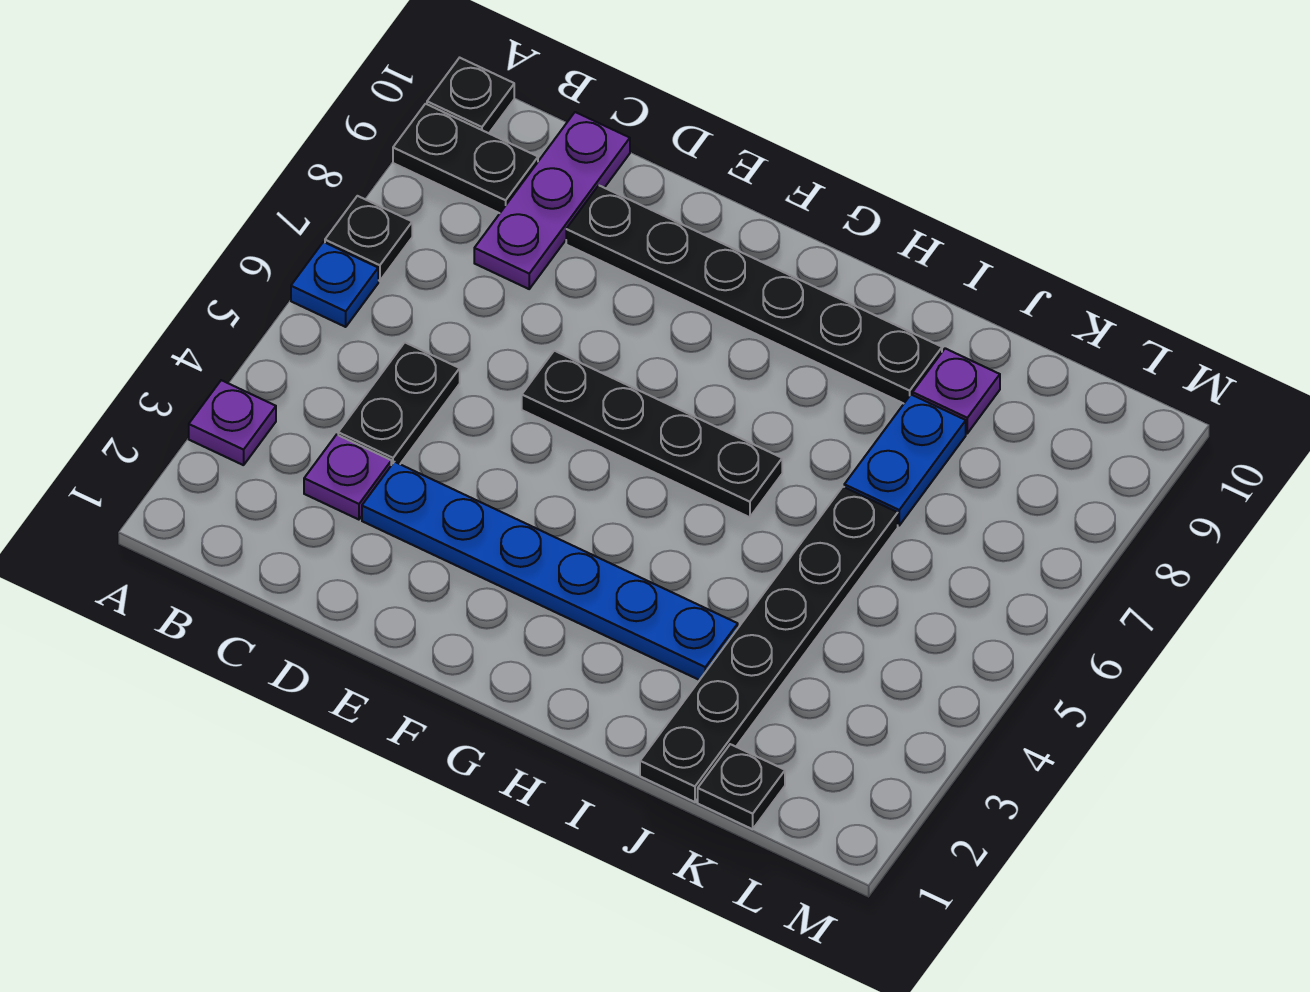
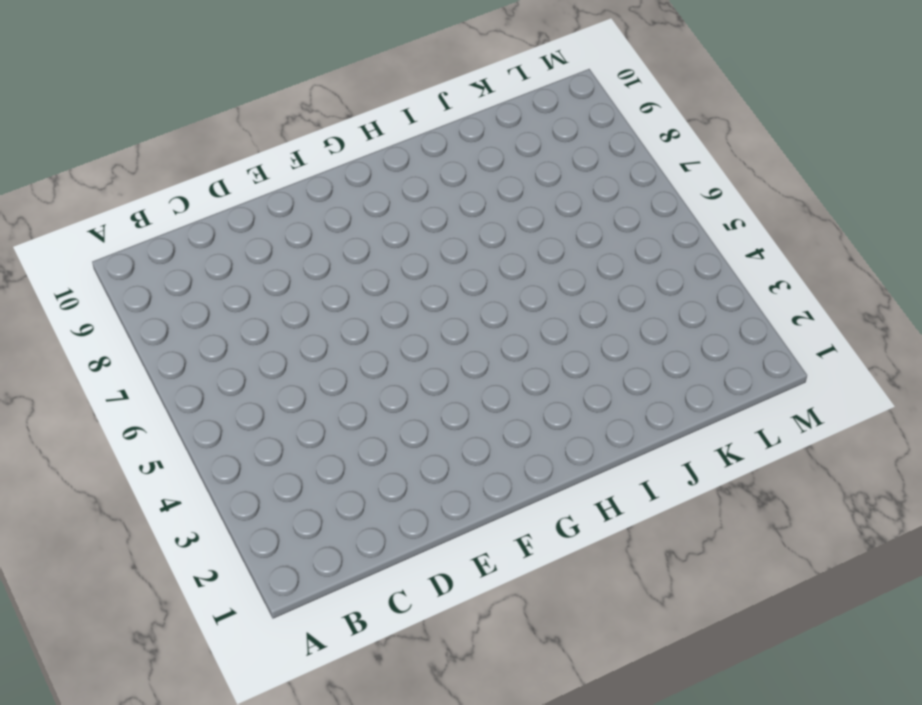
none -> purple plate A3 level 1
none -> blue plate A6 level 1
none -> black plate A7 level 1

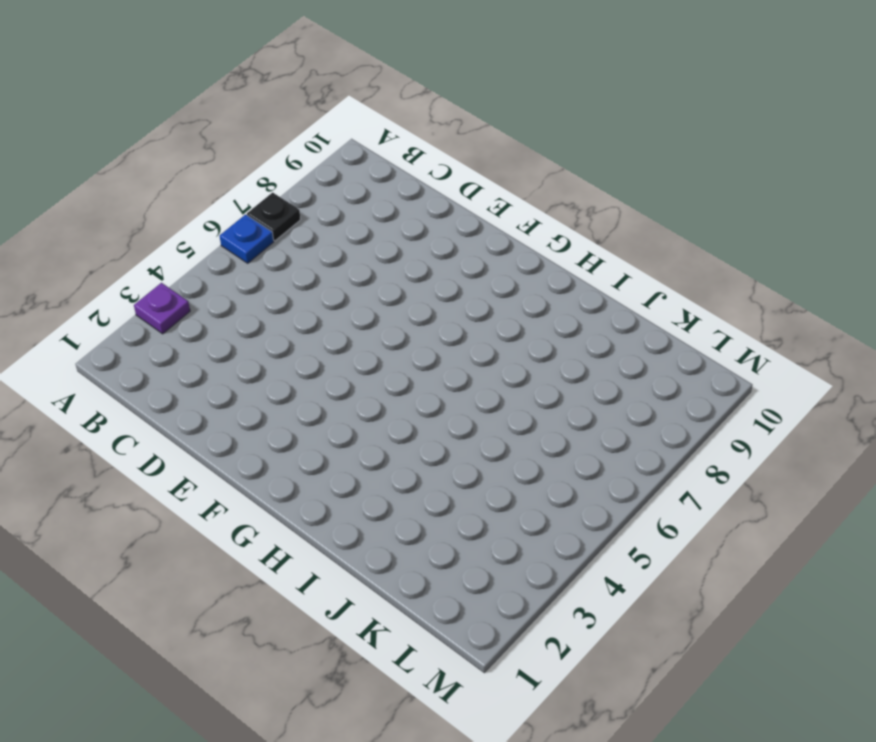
none -> black plate A9:B9 level 1
none -> black plate A10 level 1
none -> purple plate C3 level 1

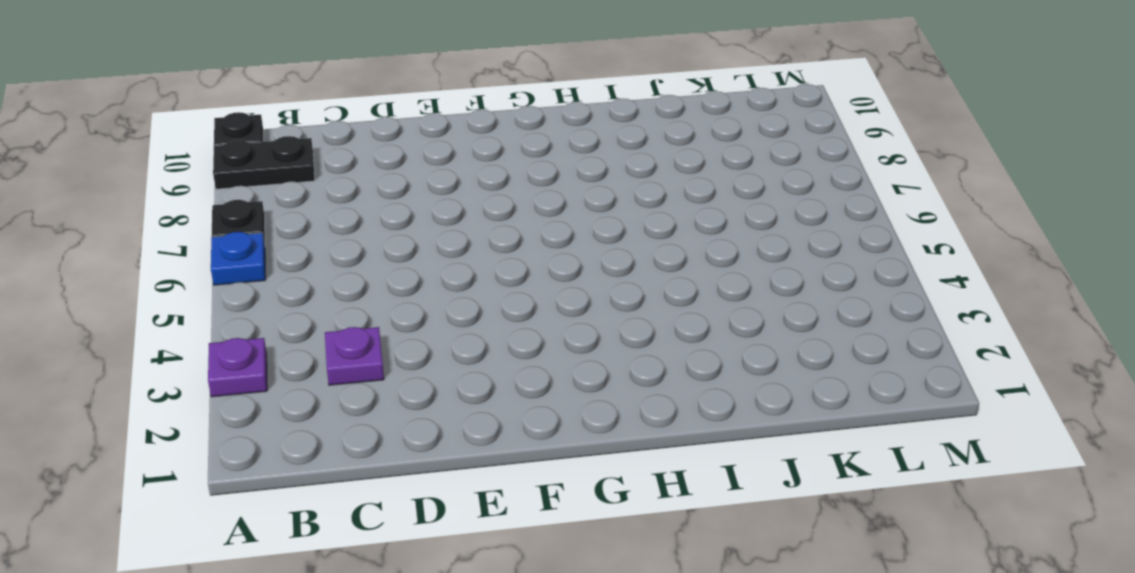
none -> black plate C4:C5 level 1
none -> purple plate C8:C10 level 1
none -> blue plate D3:I3 level 1

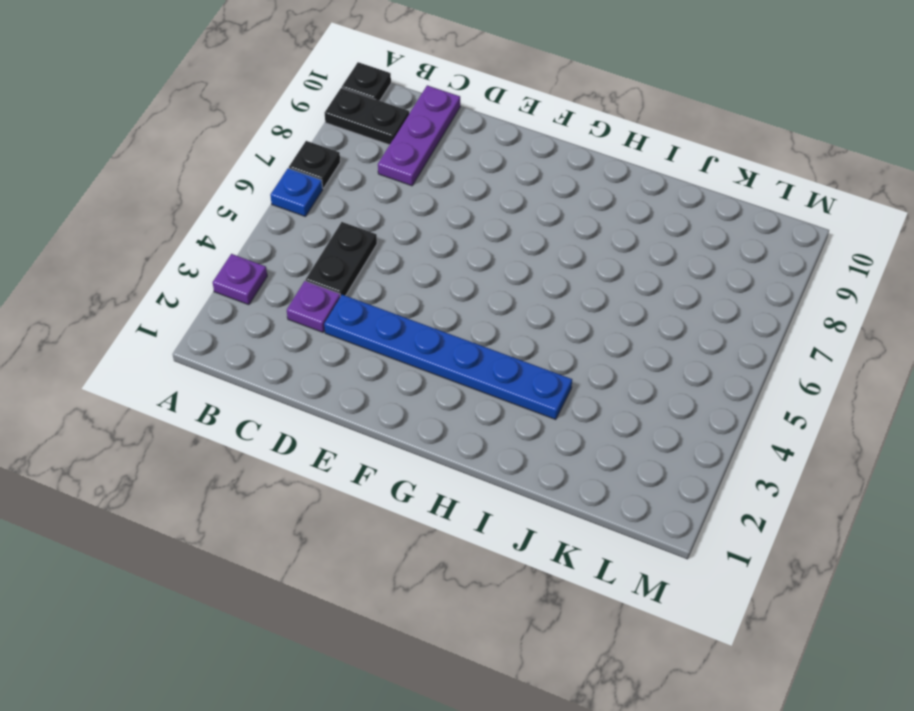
none -> black plate D9:I9 level 1
none -> black plate E6:H6 level 1
none -> black plate J1:J6 level 1

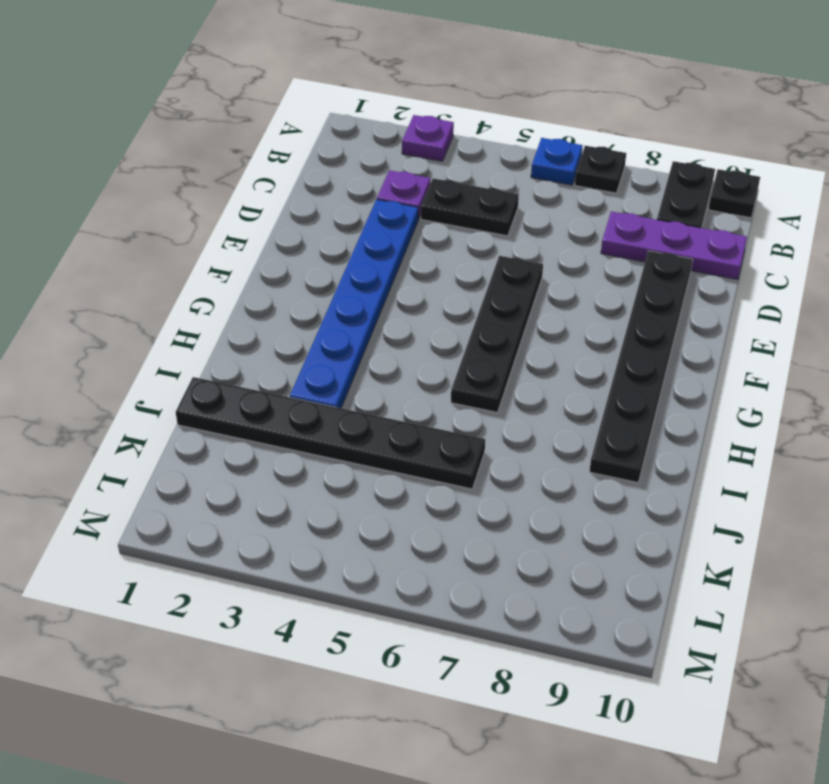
none -> blue plate J7:J8 level 1
none -> purple plate J9 level 1
none -> black plate K1 level 1

